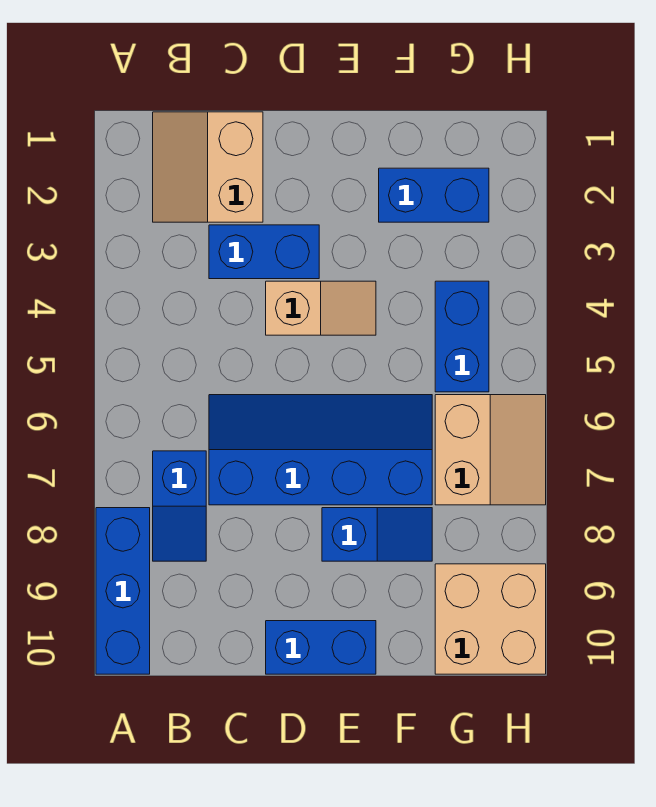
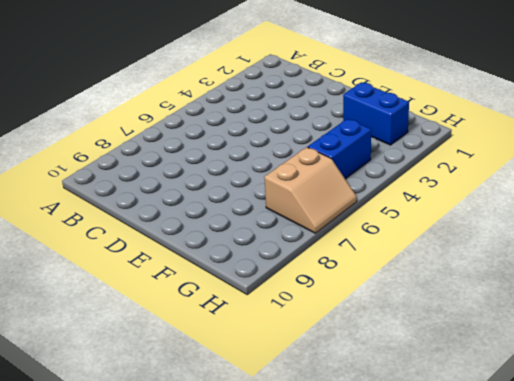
none -> blue brick A8:A10 level 1
none -> tan slope B1:C2 level 1 top C
none -> blue slope B7:B8 level 1 top 7

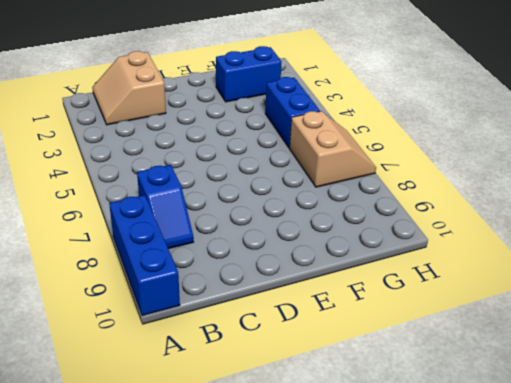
none -> blue brick C3:D3 level 1
none -> blue slope C6:F7 level 1 top 7
none -> tan slope D4:E4 level 1 top D

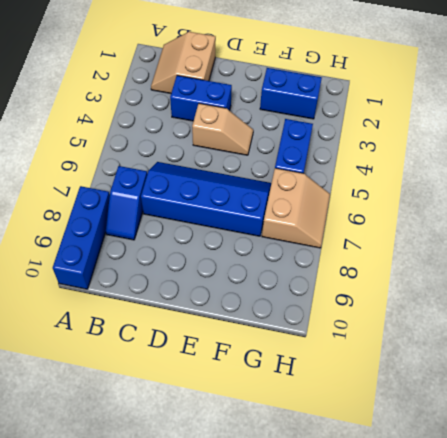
none -> blue brick D10:E10 level 1
none -> blue slope E8:F8 level 1 top E
none -> tan brick G9:H10 level 1

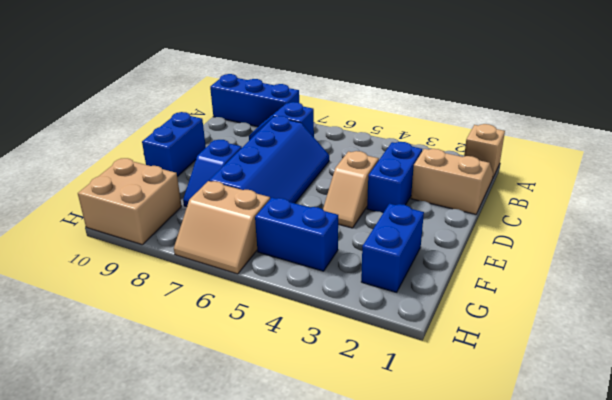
tan brick A1 level 1 -> none

